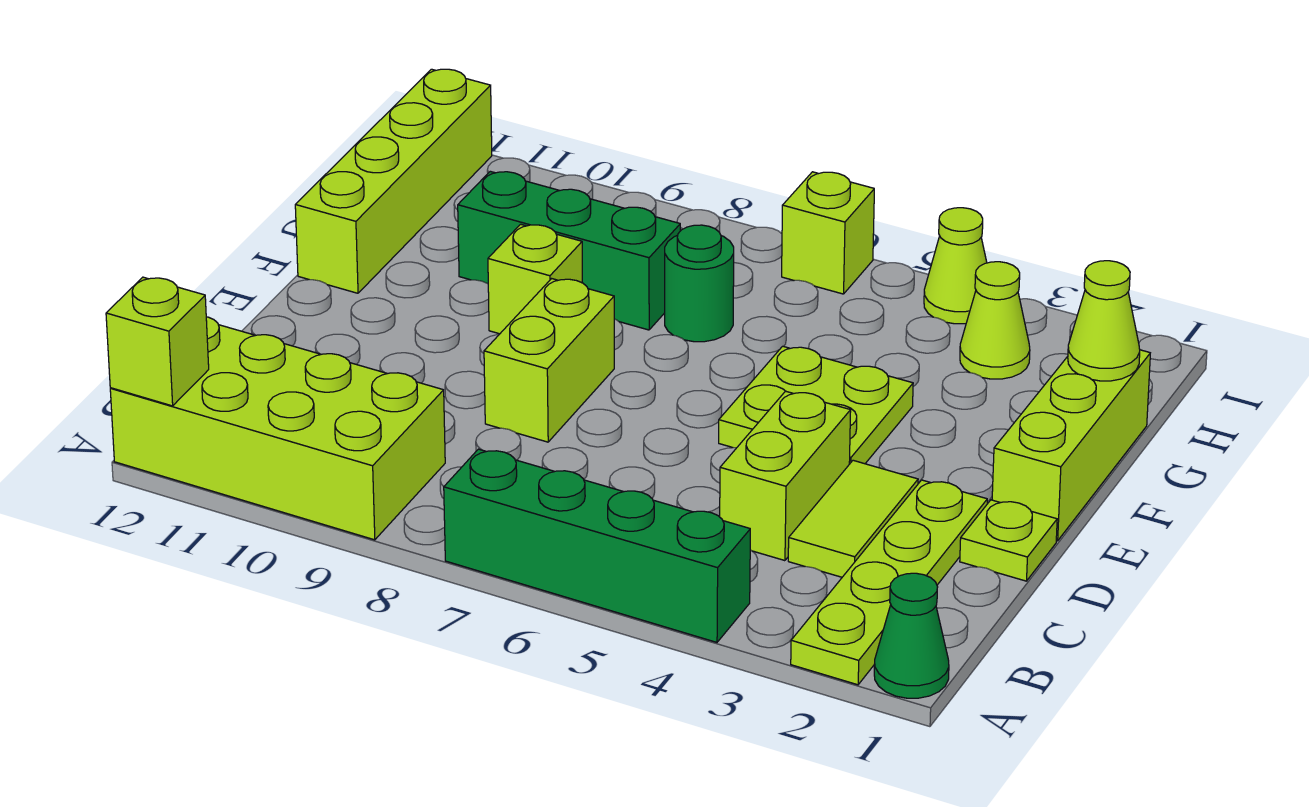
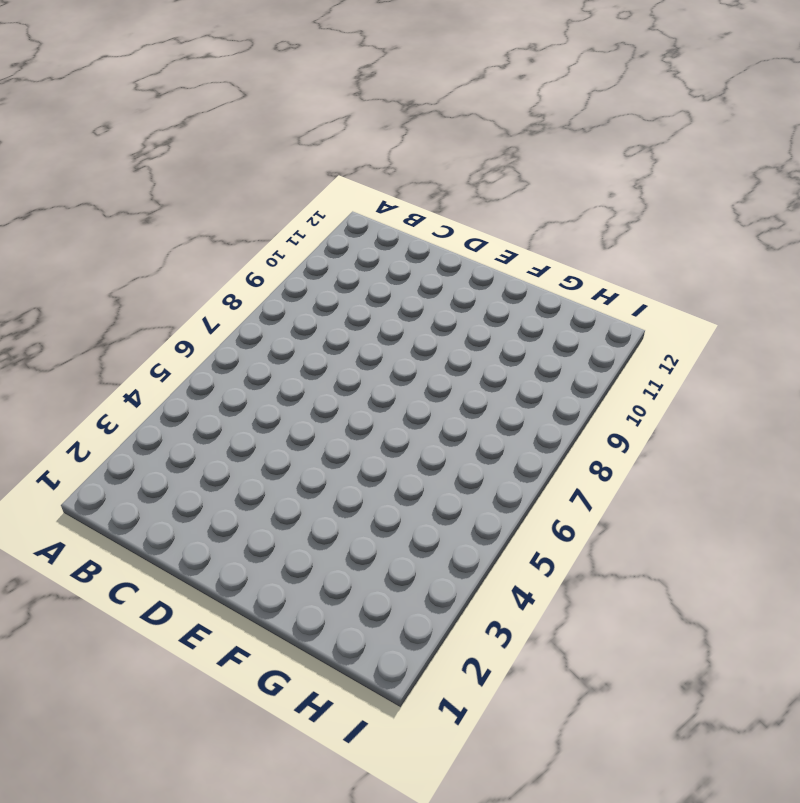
none -> green cone A1 level 1
none -> lime plate A2:D2 level 1
none -> green brick A4:A7 level 1

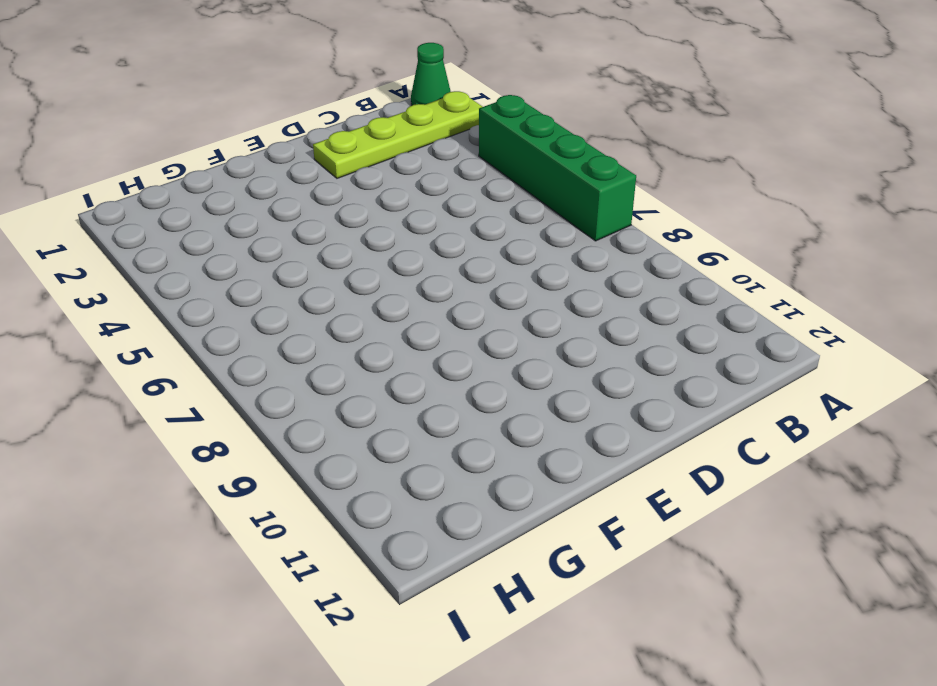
none -> lime brick A9:B12 level 1
none -> lime tile C3:D3 level 1
none -> lime brick C4:D4 level 1

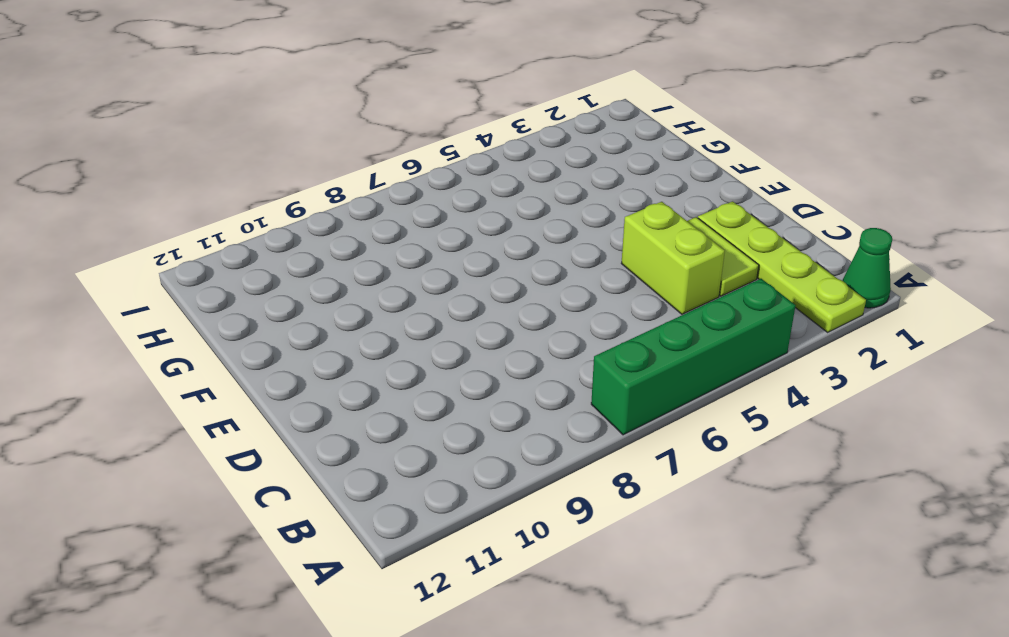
none -> lime brick A9:B12 level 1
none -> lime plate D1 level 1
none -> lime brick D8:E8 level 1

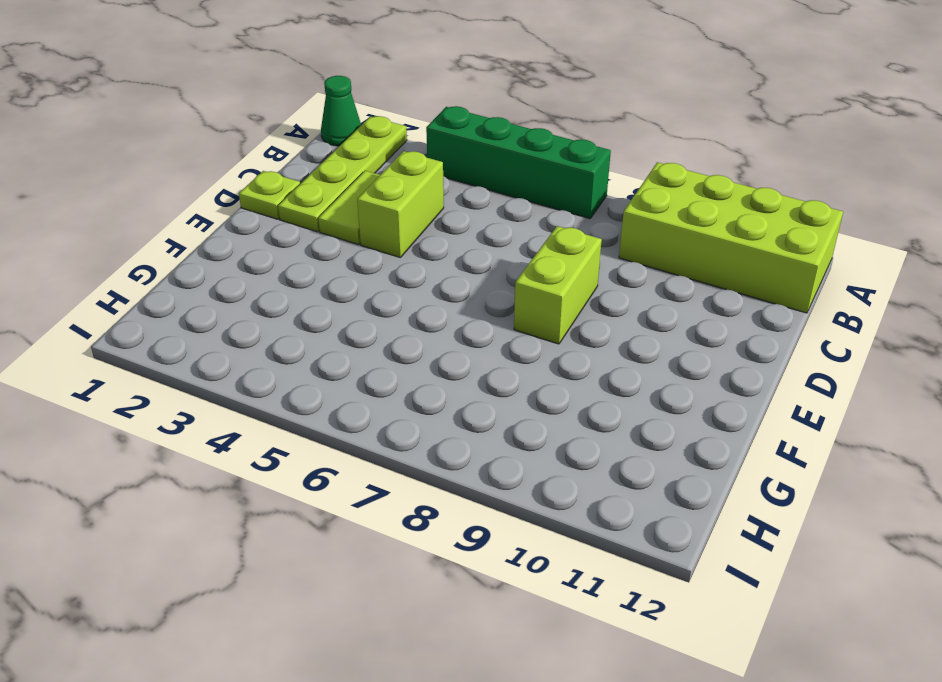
none -> lime brick E1:G1 level 1
none -> lime plate E4:F5 level 1
none -> lime brick F9 level 1

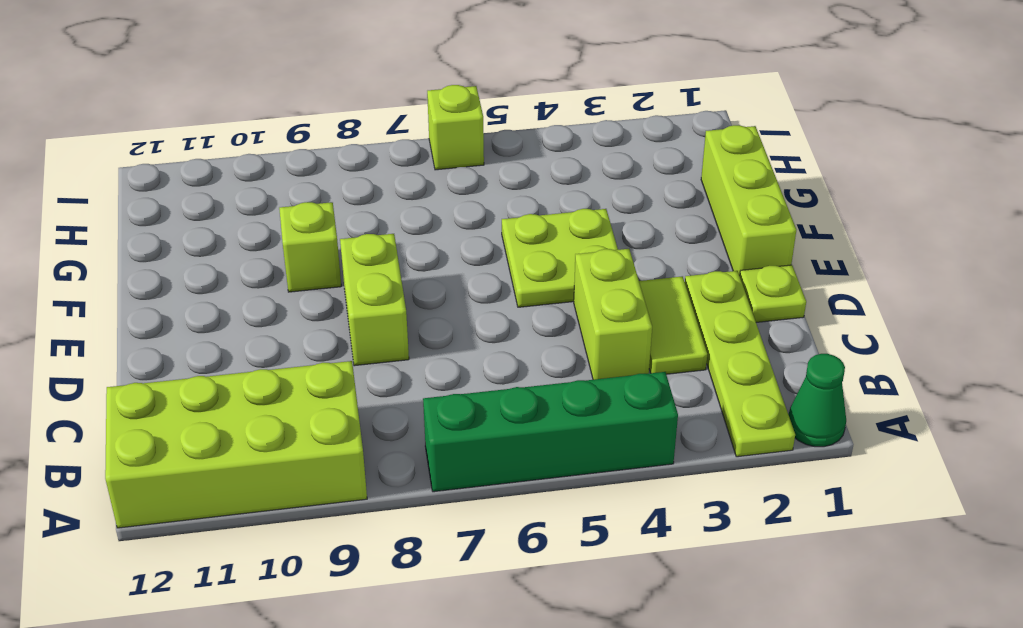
none -> lime brick F12:I12 level 1
none -> green round brick G7 level 1
none -> green brick G8:G10 level 1

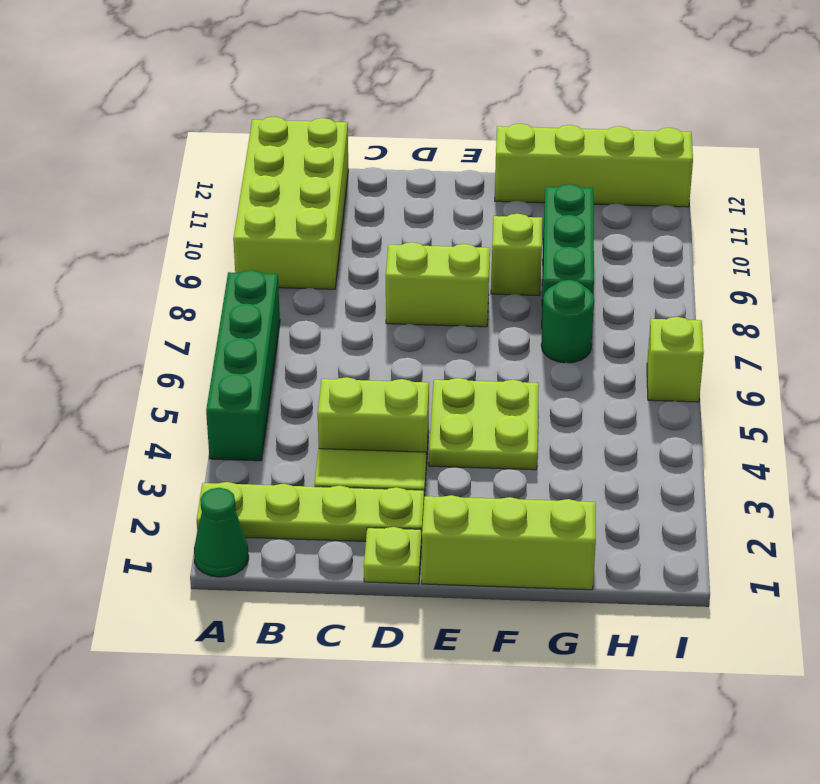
none -> lime cone H3 level 1
none -> lime cone I4 level 1
none -> lime brick A12 level 2

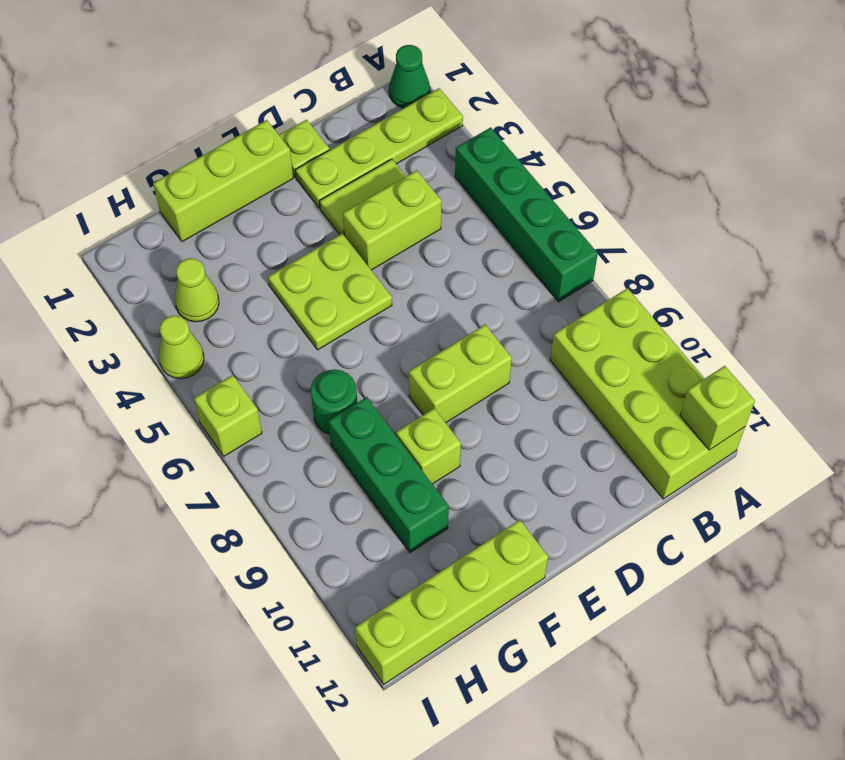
none -> lime cone G1 level 2

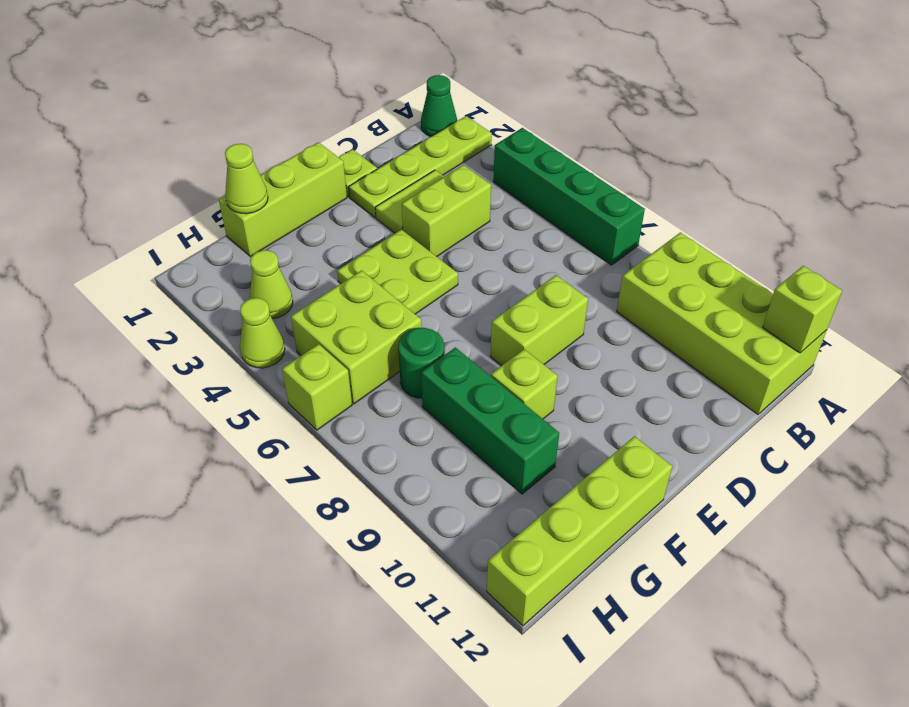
lime brick G5:H6 level 1 -> none

